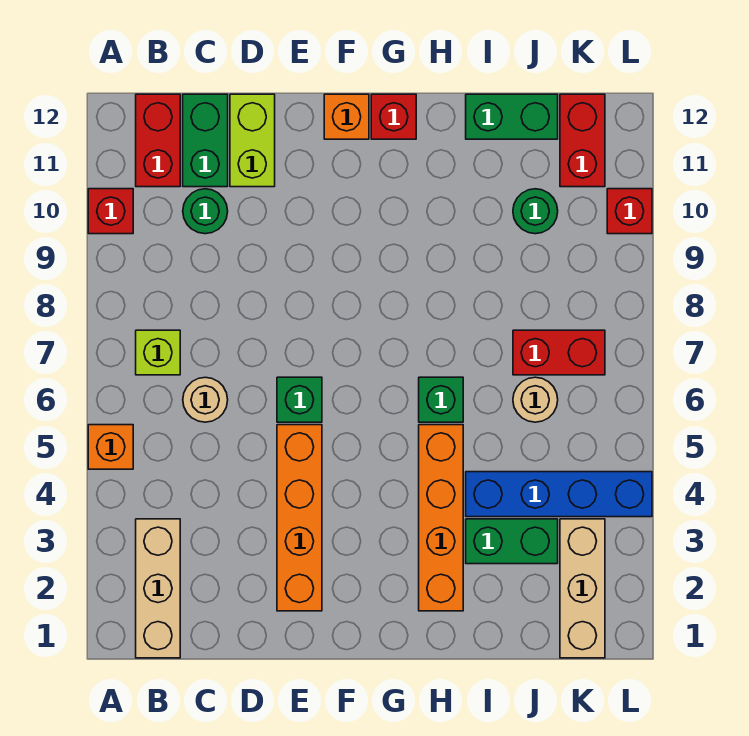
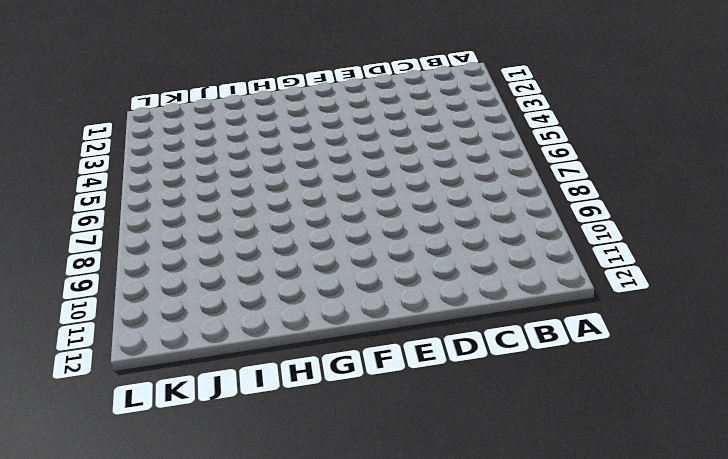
none -> orange brick A5 level 1
none -> red brick A10 level 1
none -> tan brick B1:B3 level 1

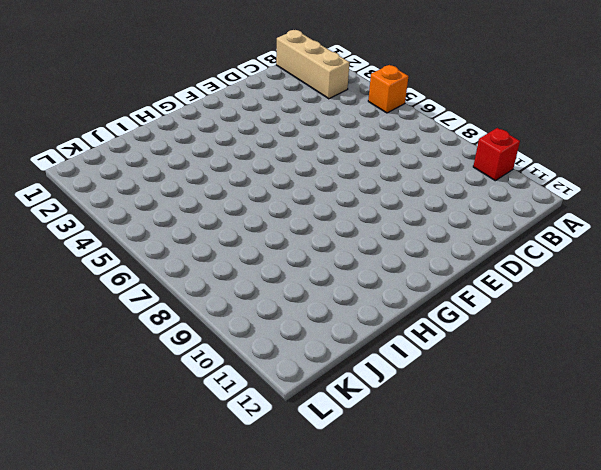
none -> lime brick B7 level 1
none -> red brick B11:B12 level 1
none -> tan round brick C6 level 1

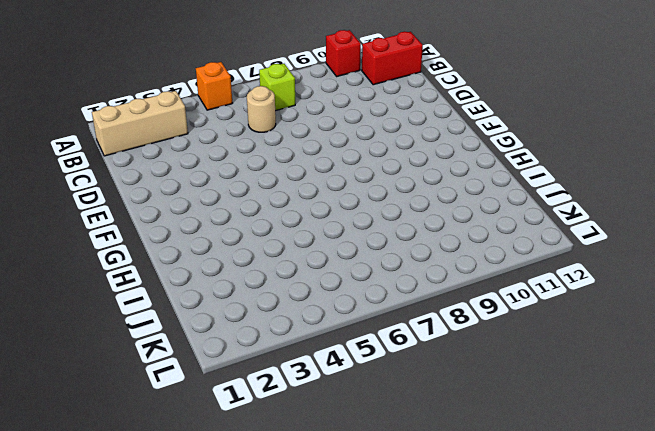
none -> green round brick C10 level 1
none -> green brick C11:C12 level 1
none -> lime brick D11:D12 level 1

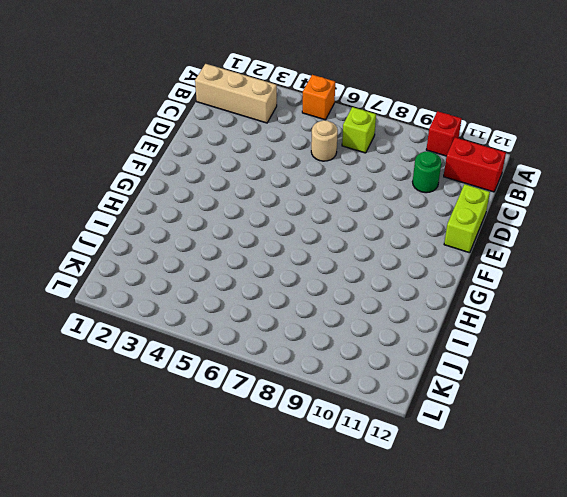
lime brick D12:E12 level 1 -> lime brick D11:D12 level 1
none -> green brick C11:C12 level 1
none -> orange brick E2:E5 level 1
none -> green brick E6 level 1

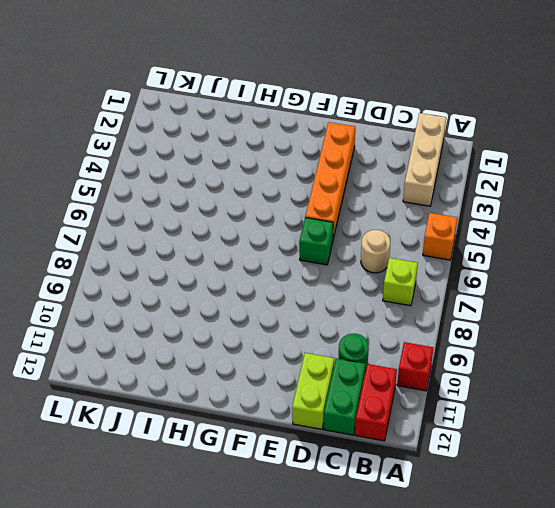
none -> orange brick F12 level 1
none -> red brick G12 level 1
none -> orange brick H2:H5 level 1

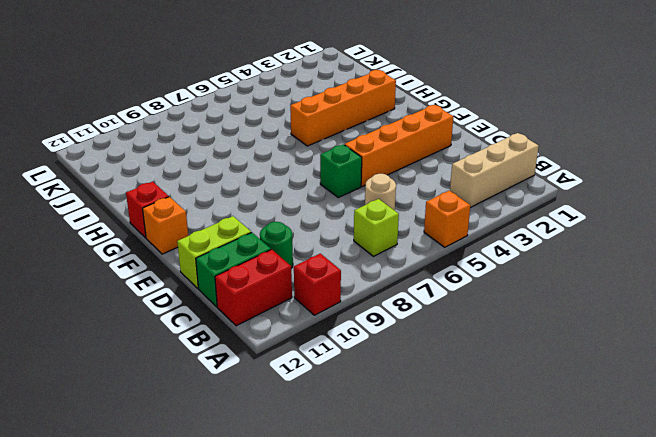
none -> green brick H6 level 1
none -> green brick I3:J3 level 1
none -> blue brick I4:L4 level 1

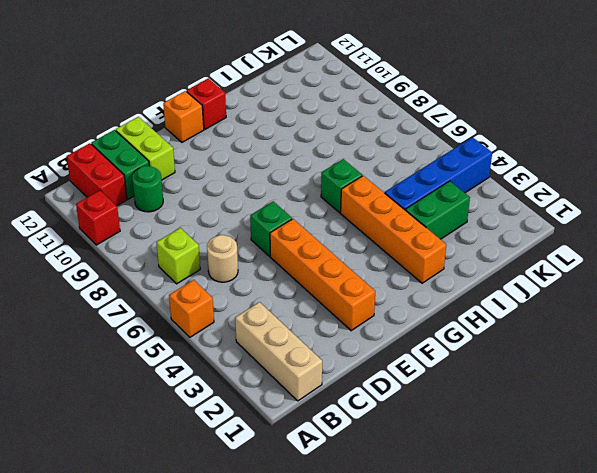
none -> green brick I12:J12 level 1
none -> tan round brick J6 level 1
none -> red brick J7:K7 level 1

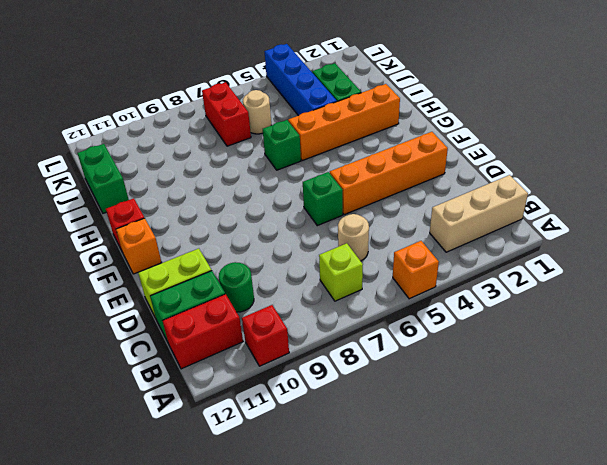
none -> green round brick J10 level 1
none -> tan brick K1:K3 level 1
none -> red brick K11:K12 level 1

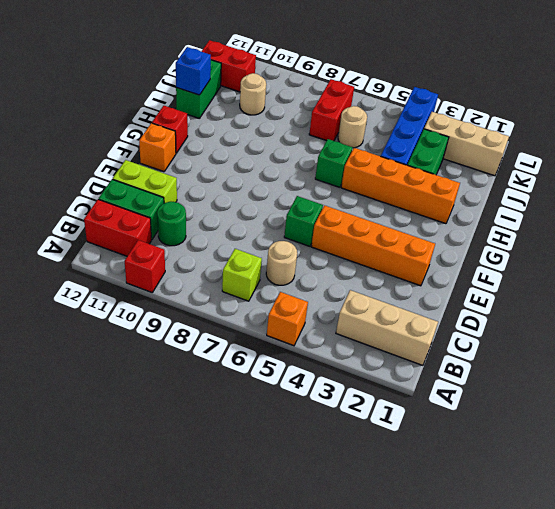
blue brick I12 level 2 -> none
tan round brick J10 level 1 -> green round brick J10 level 1
none -> red brick L10 level 1

